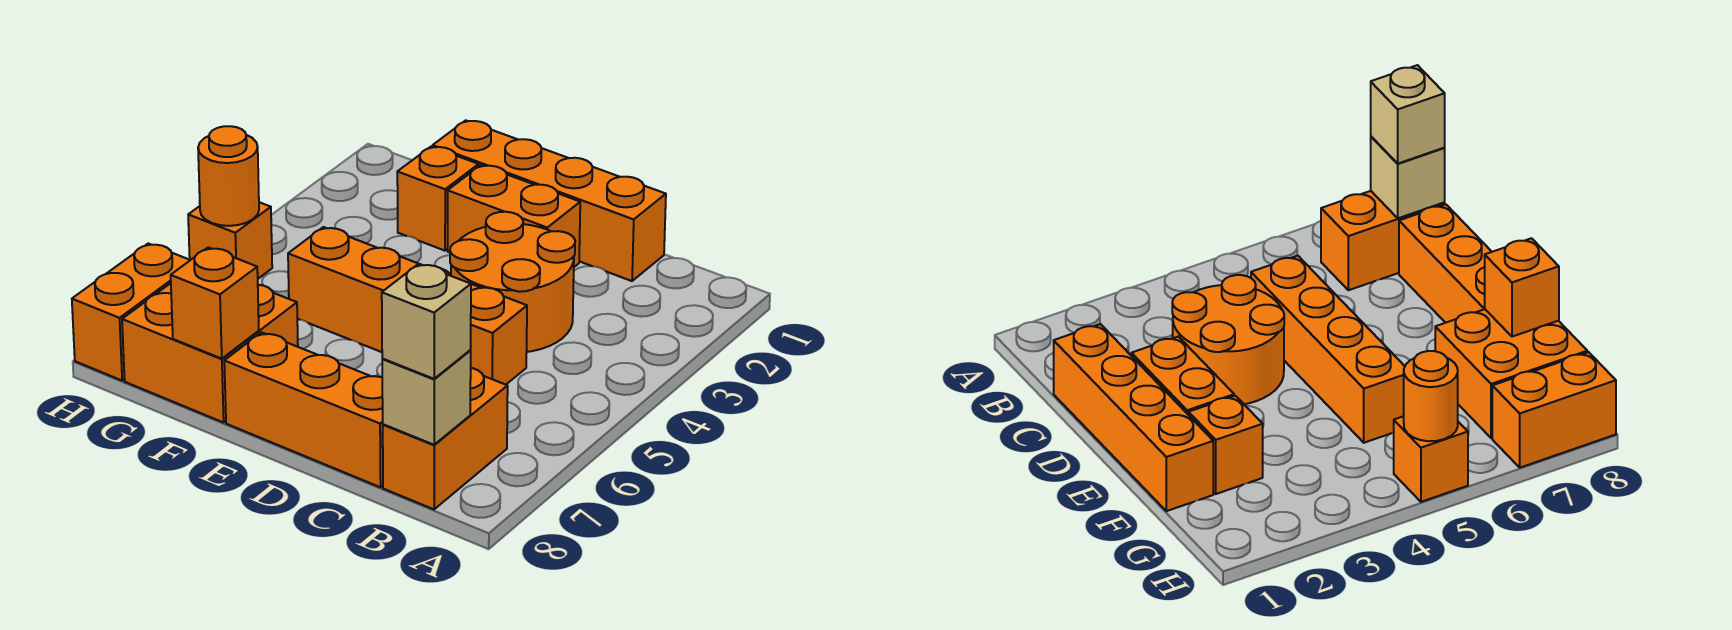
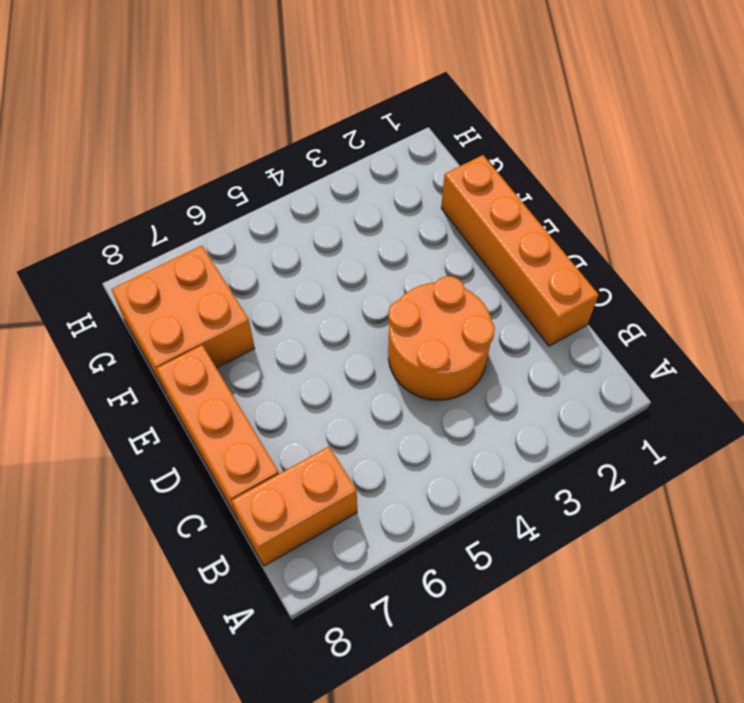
none -> orange brick C5:F5 level 1
none -> orange brick D2:E2 level 1
none -> orange brick F2 level 1

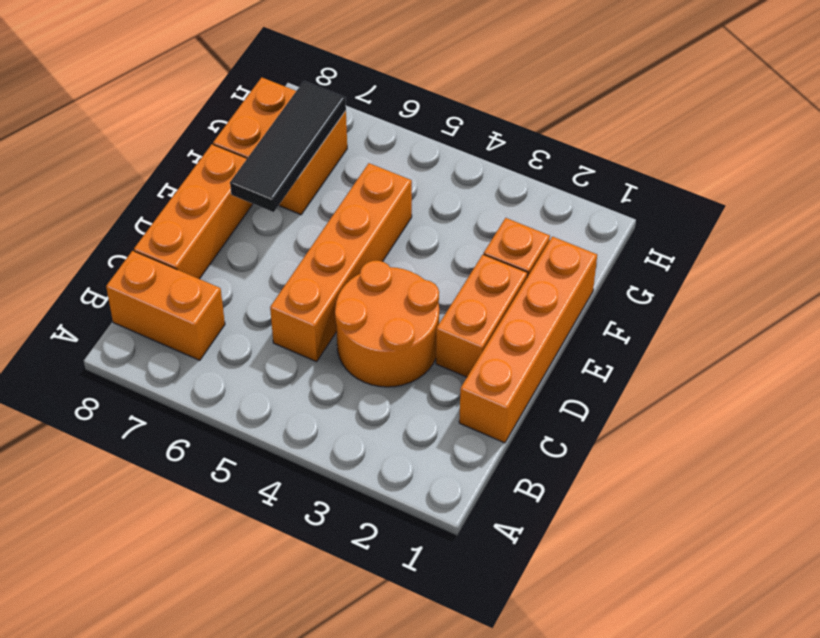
black tile E7:G7 level 2 -> none
none -> orange brick H5 level 1
none -> orange brick H7:H8 level 1
none -> tan brick B8 level 2

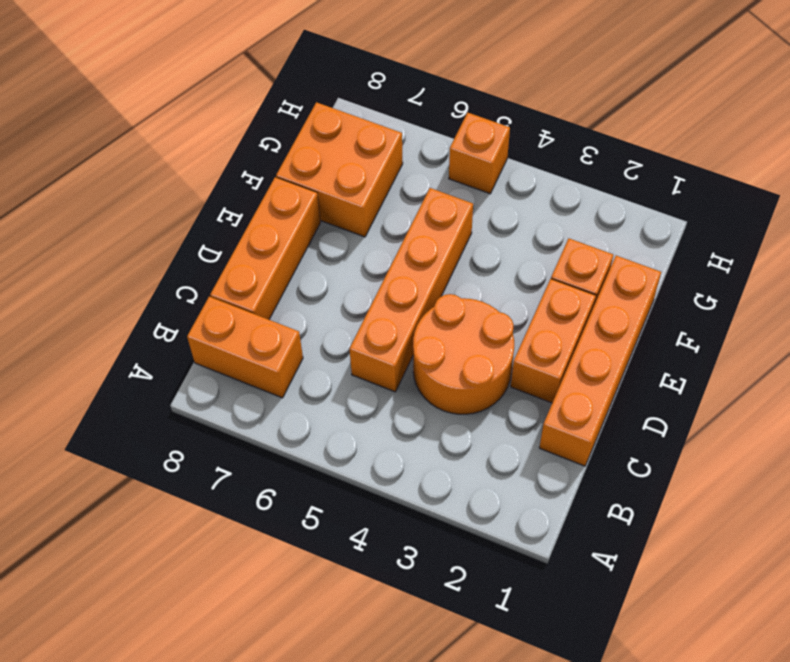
none -> orange brick H7:H8 level 1
none -> tan brick B8 level 2
none -> orange brick F8 level 2

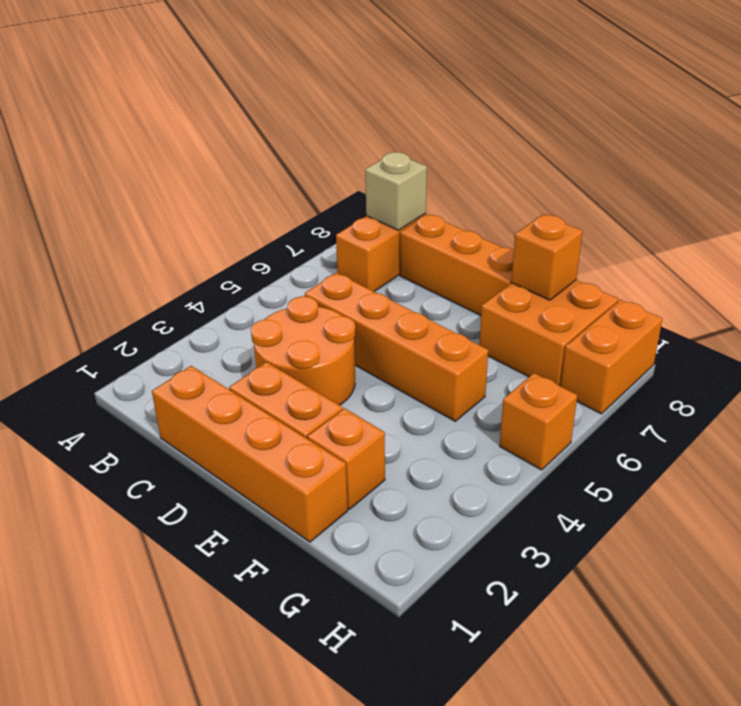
none -> orange round brick H5 level 2
none -> tan brick B8 level 3

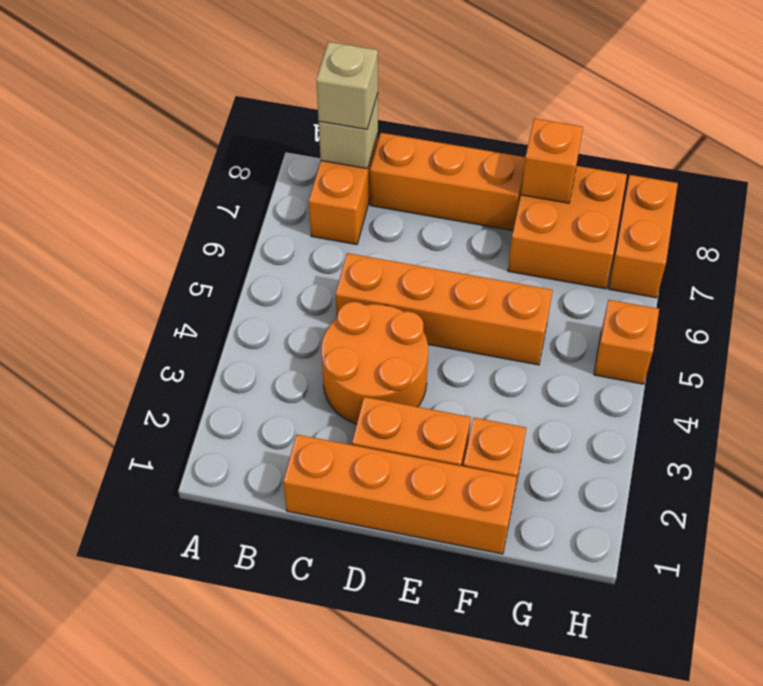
none -> orange round brick H5 level 2

